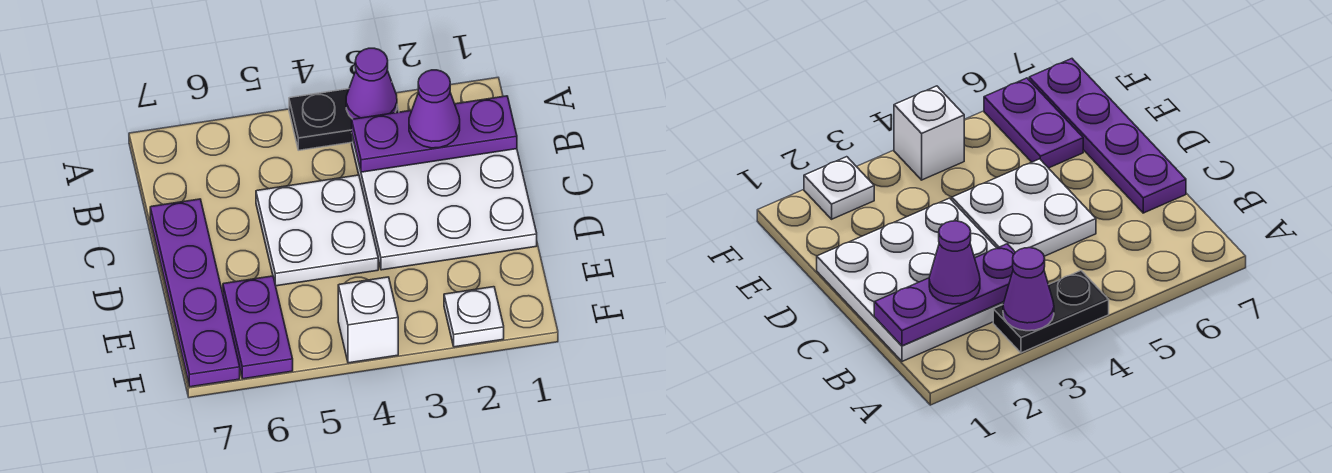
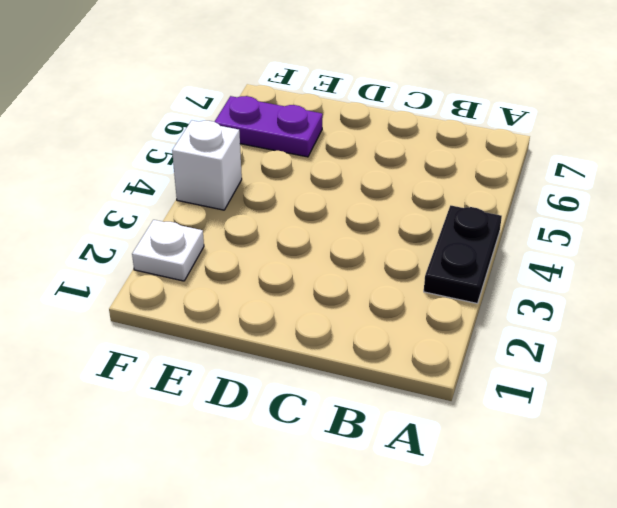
none -> white plate B1:D3 level 1
none -> white plate C4:D5 level 1

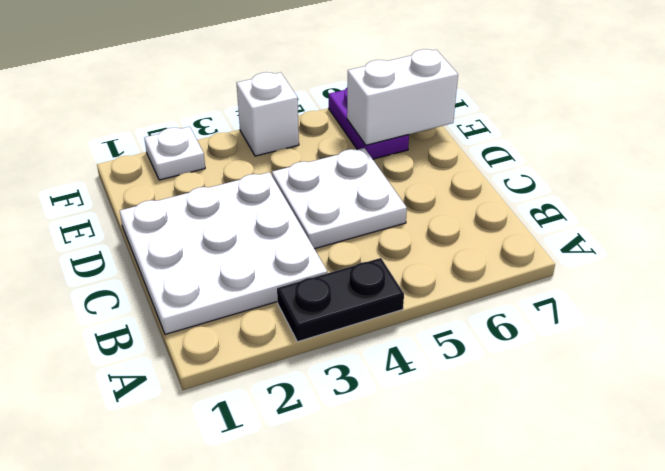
white brick E6:E7 level 2 -> none
none -> purple plate C7:F7 level 1
none -> purple cone A3 level 2

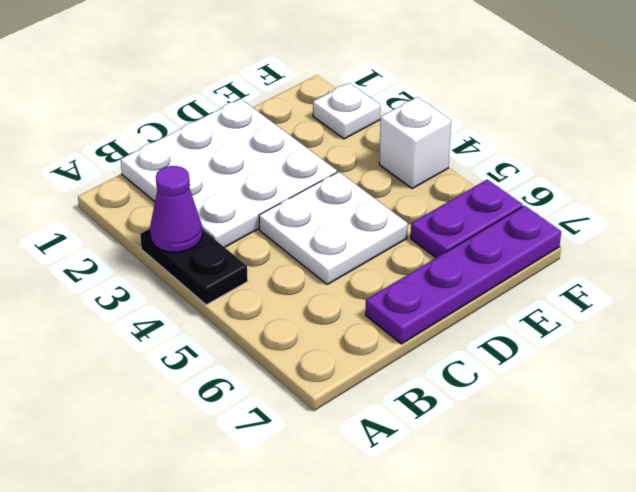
none -> purple plate B1:B3 level 2
none -> purple cone B2 level 3

